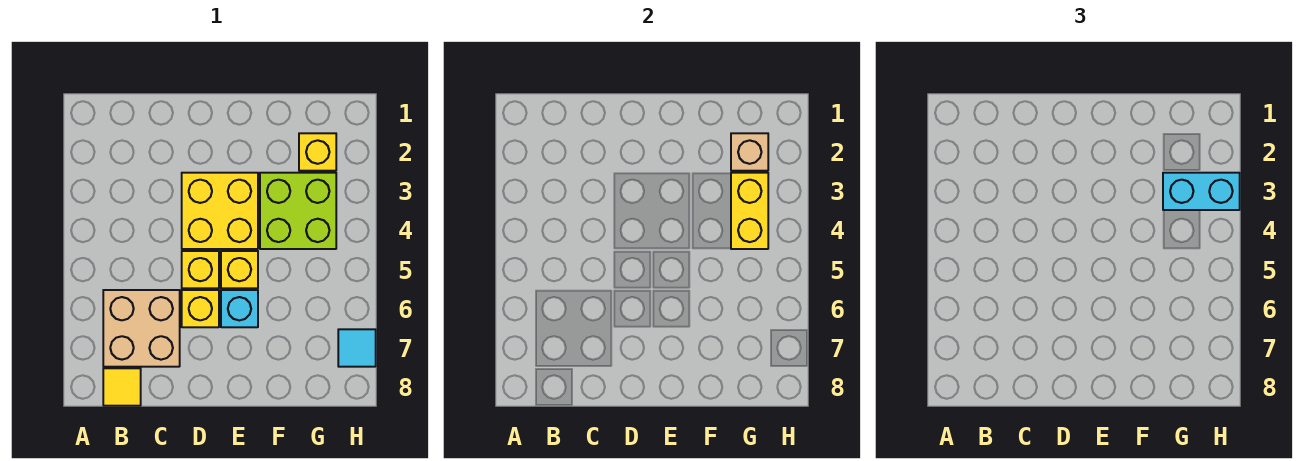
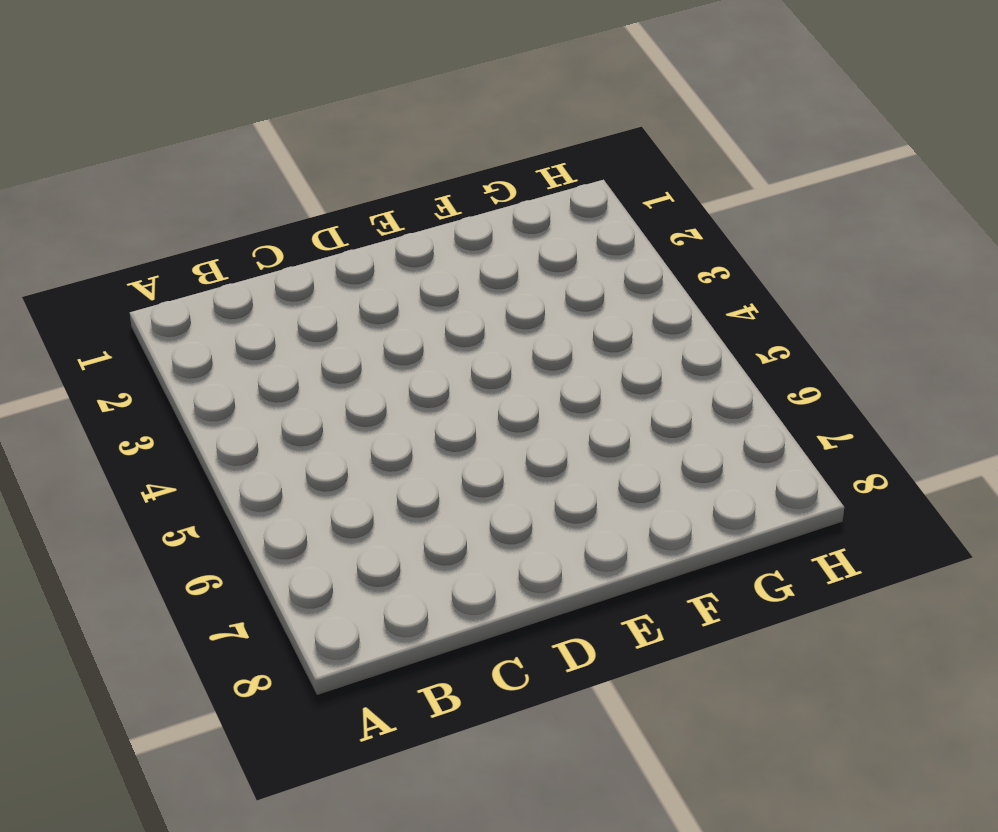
none -> tan brick B6:C7 level 1
none -> yellow tile B8 level 1
none -> yellow brick D3:E4 level 1

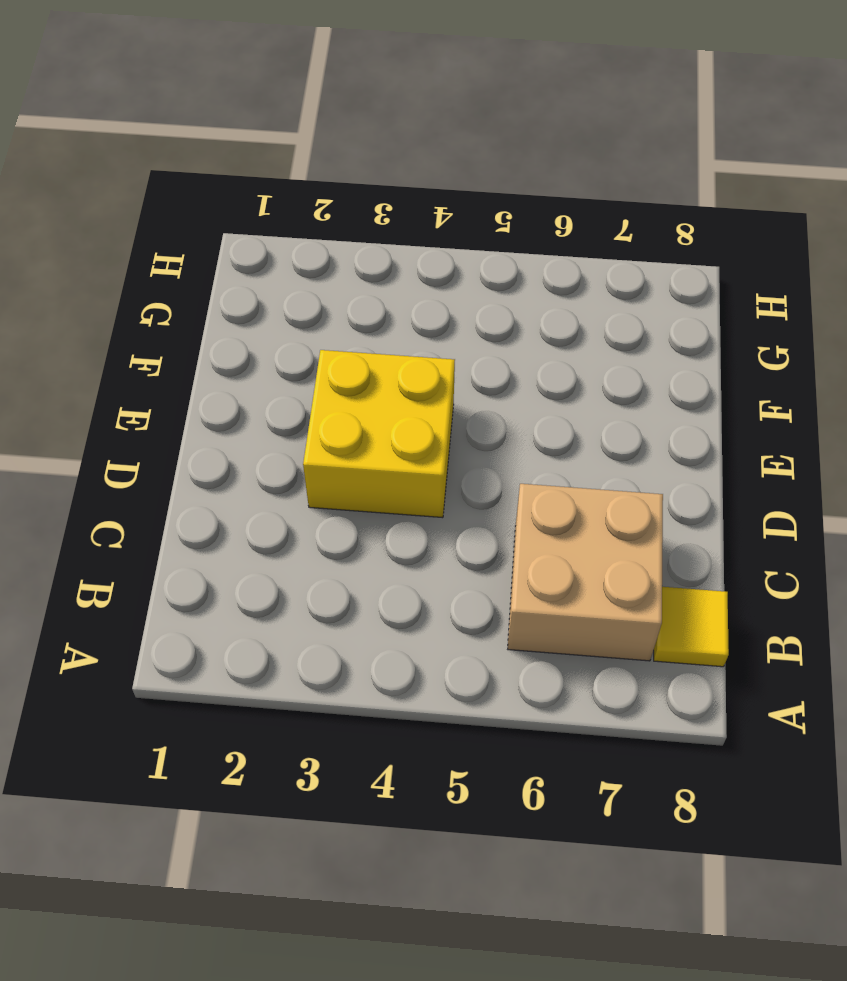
none -> yellow brick D5 level 1
none -> yellow brick D6 level 1
none -> yellow brick E5 level 1

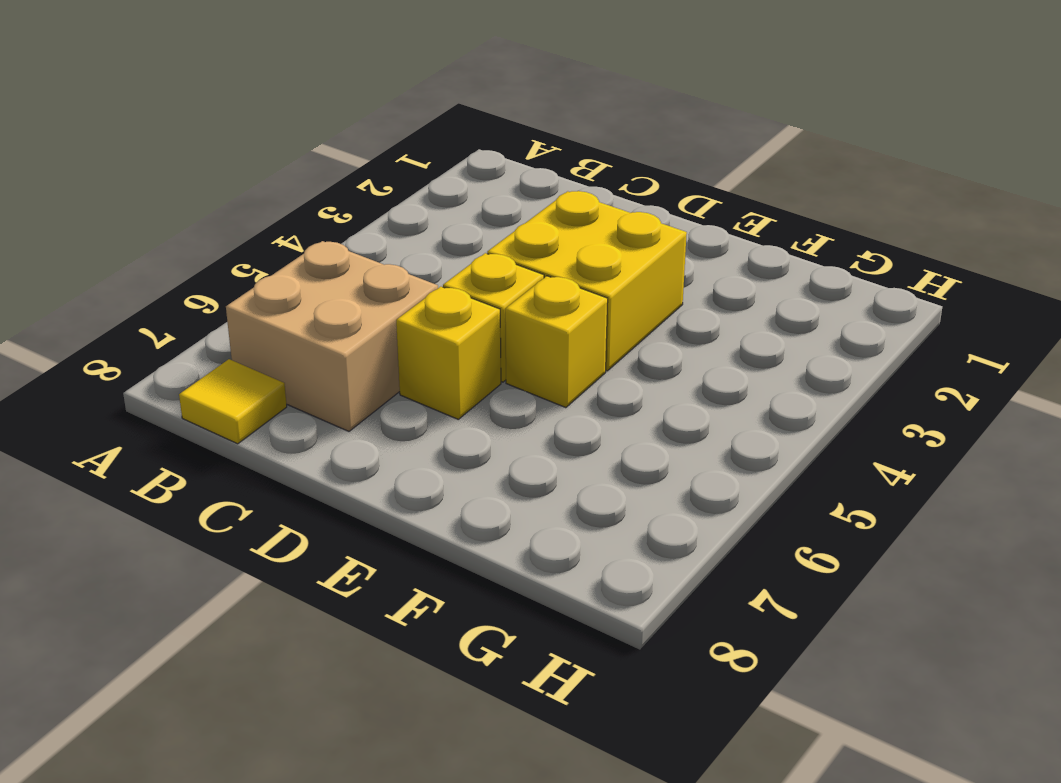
none -> cyan brick E6 level 1
none -> lime brick F3:G4 level 1
none -> yellow brick G2 level 1

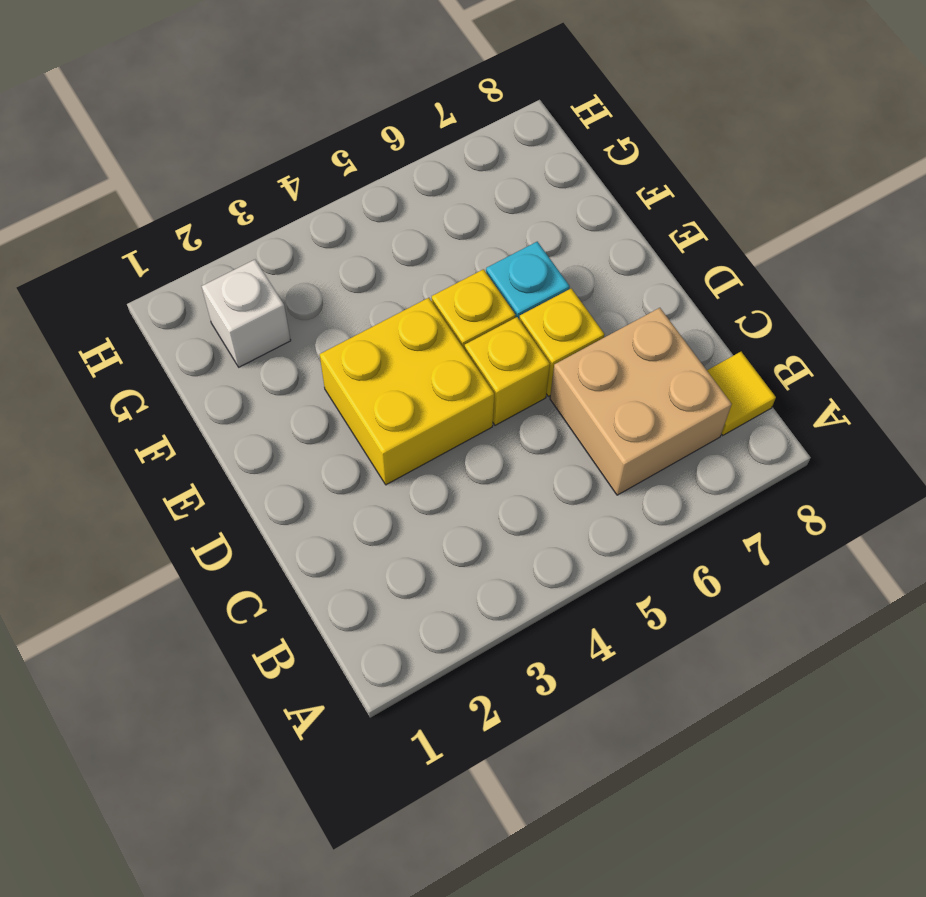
white brick G2 level 1 -> yellow brick G2 level 1
none -> lime brick F3:G4 level 1
none -> cyan tile H7 level 1
none -> tan brick G2 level 2

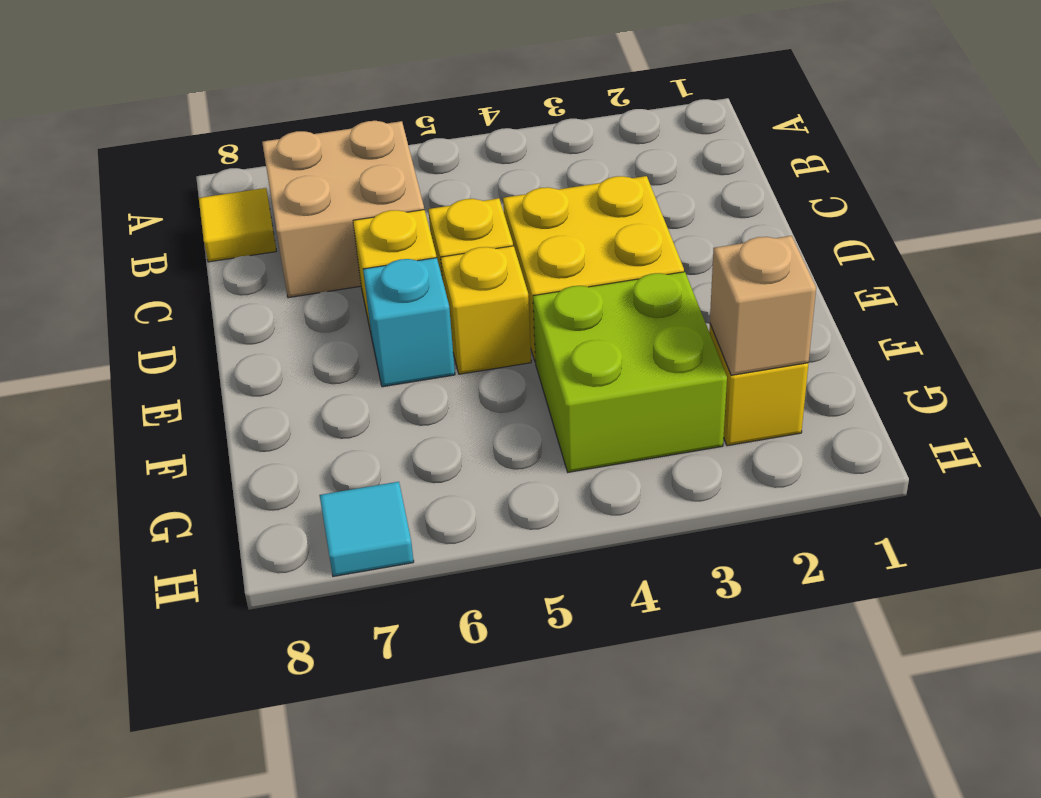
none -> yellow brick G3:G4 level 2
none -> cyan brick G3:H3 level 3

